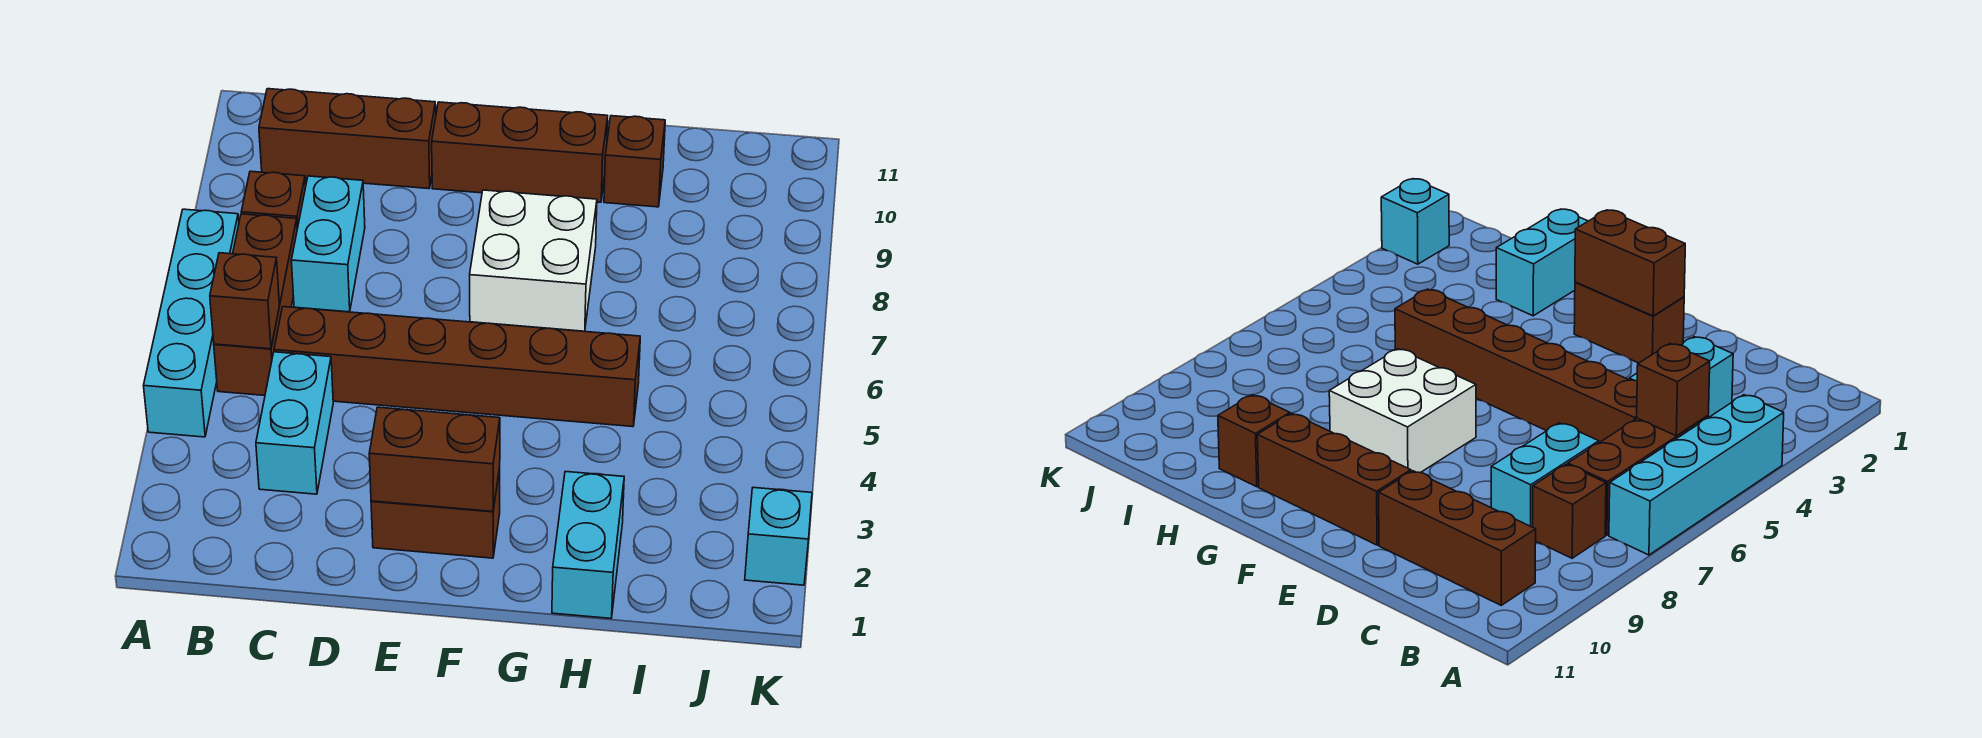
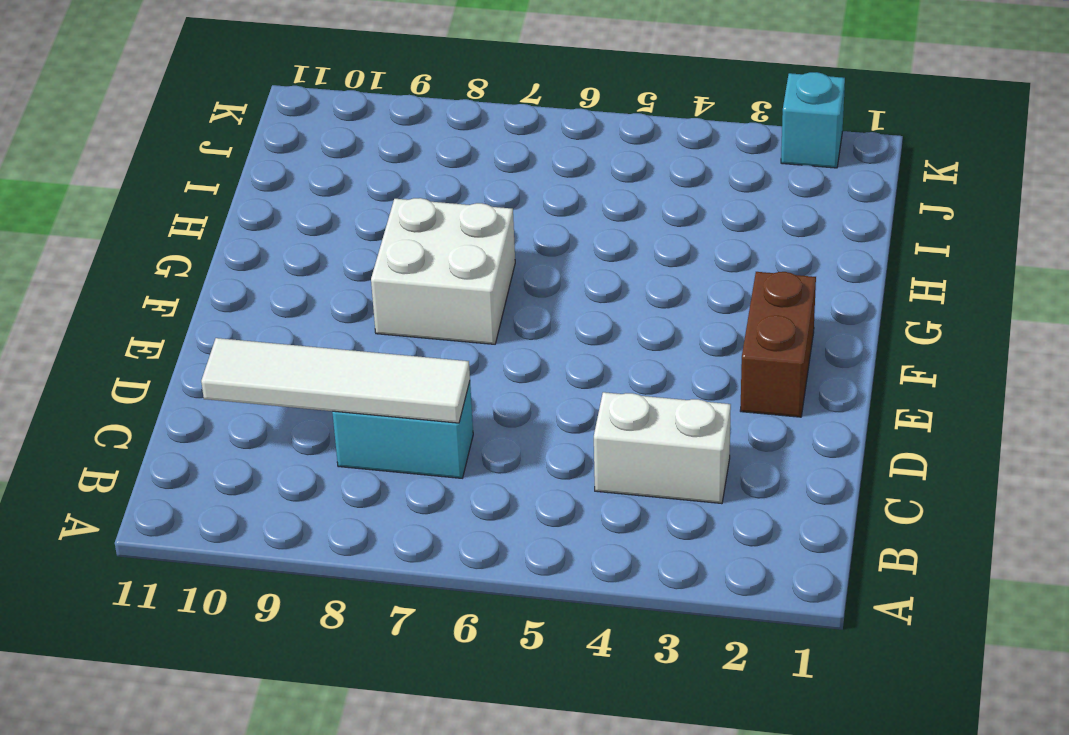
white brick C3:C4 level 1 -> cyan brick C3:C4 level 1
white tile C7:C10 level 2 -> none
none -> cyan brick A4:A7 level 1
none -> brown brick B5:B7 level 1
none -> brown brick B8 level 1

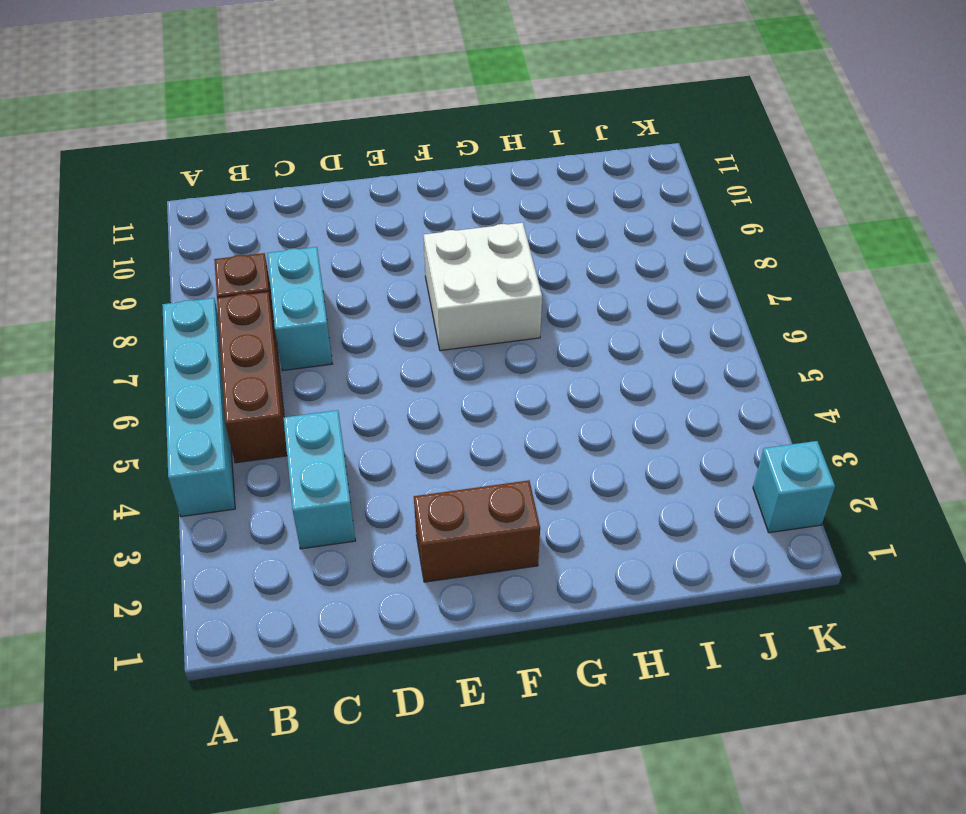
none -> brown brick B10:D10 level 1
none -> brown brick C5:H5 level 1
none -> brown brick E10:G10 level 1

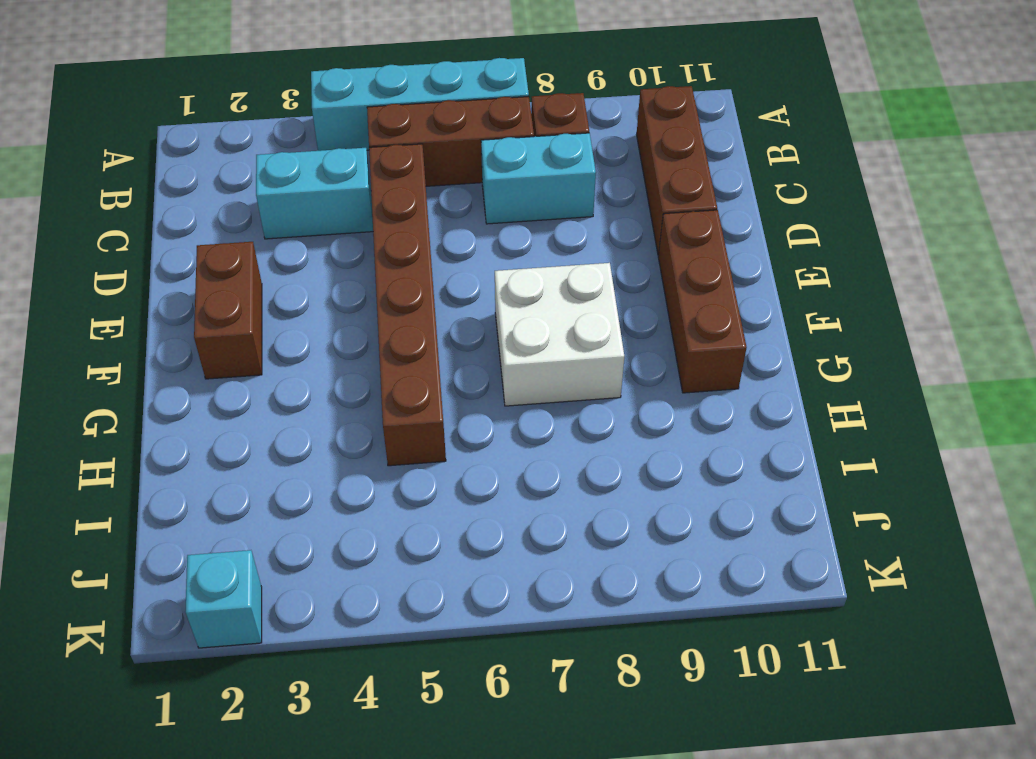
none -> cyan brick H1:H2 level 1
none -> brown brick H10 level 1
none -> brown brick B5 level 2

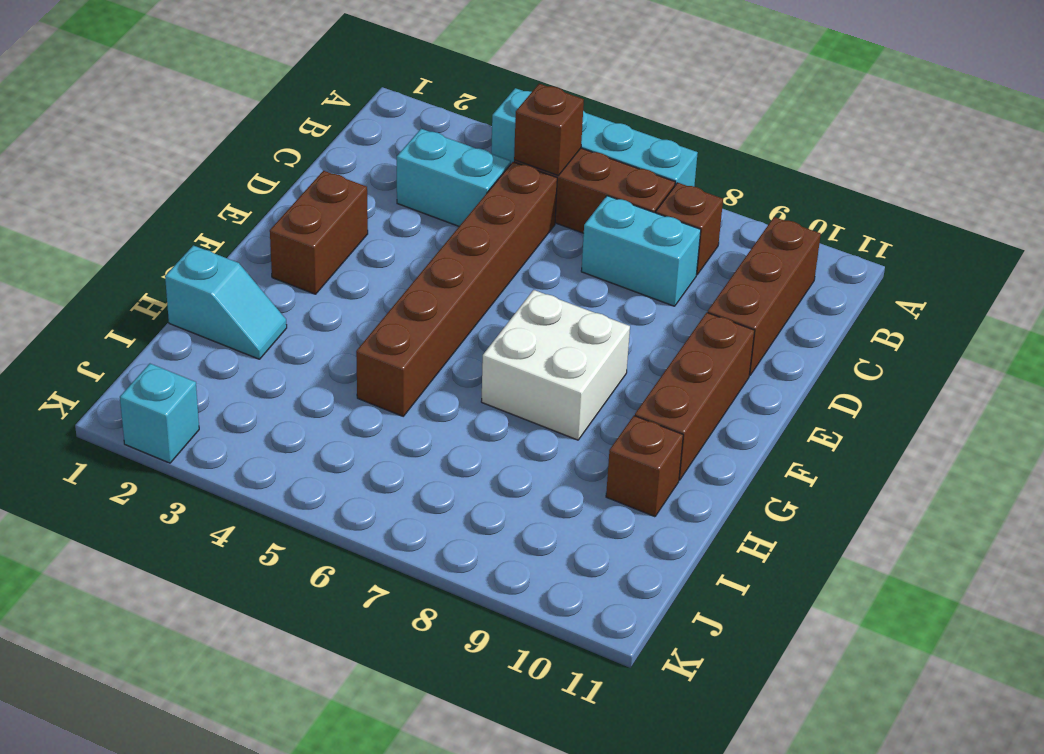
cyan slope H1:H2 level 1 top 1 -> cyan brick H1:H2 level 1
none -> brown brick E2:F2 level 2

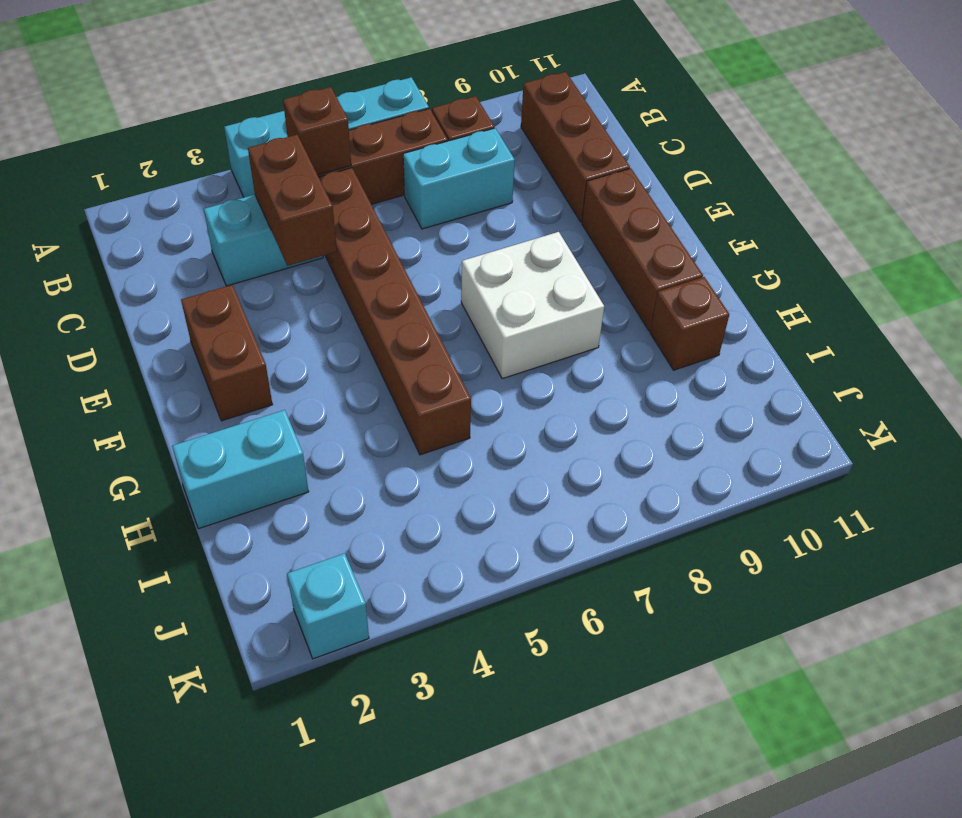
brown brick C4:D4 level 2 -> brown brick E2:F2 level 2

